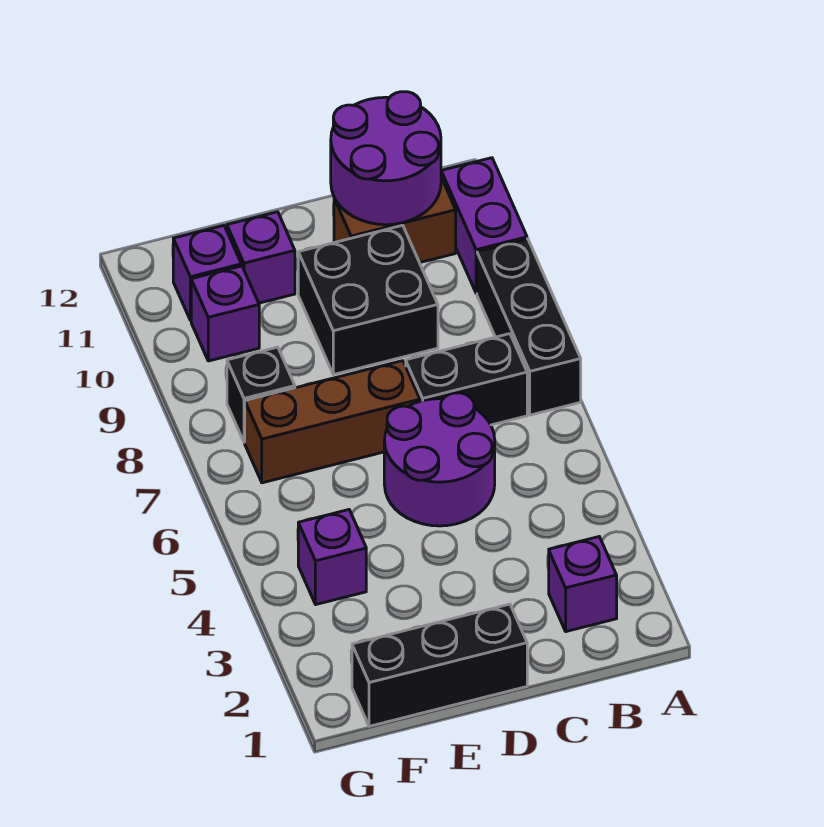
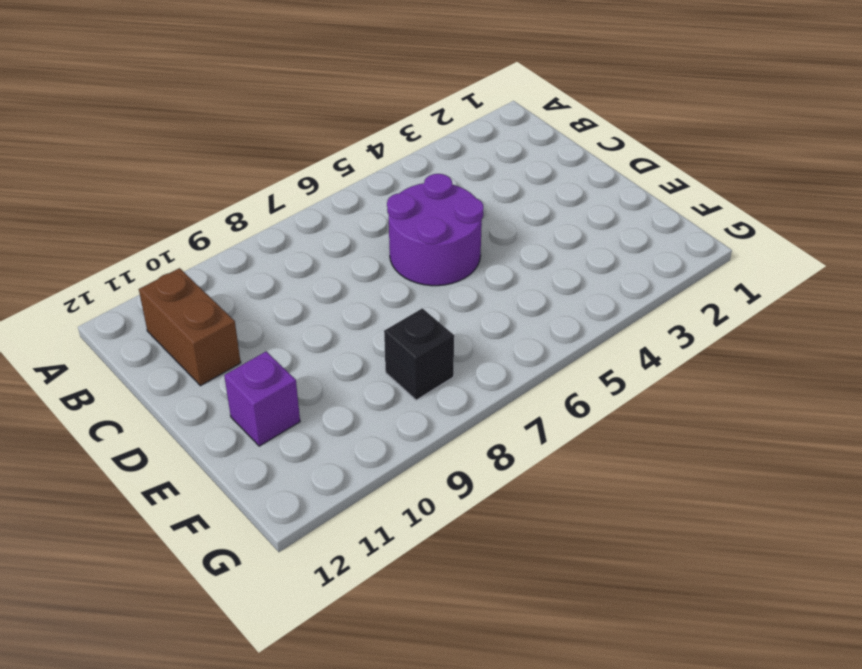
none -> black brick A7:A9 level 1
none -> purple brick A10:A11 level 1
none -> purple brick B2 level 1

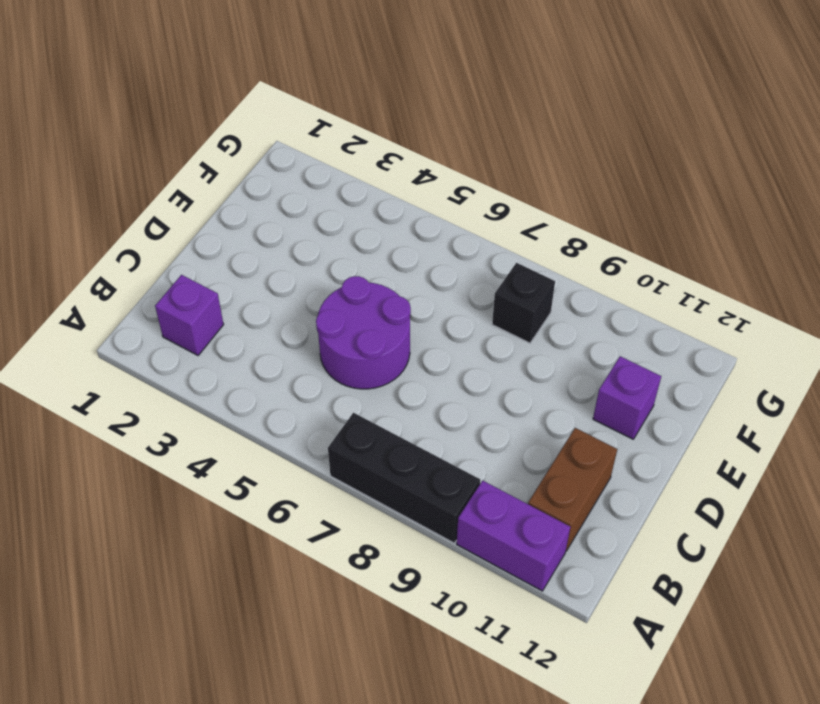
none -> black brick B7:C7 level 1
none -> black brick C9:D10 level 1
none -> black brick D1:F1 level 1

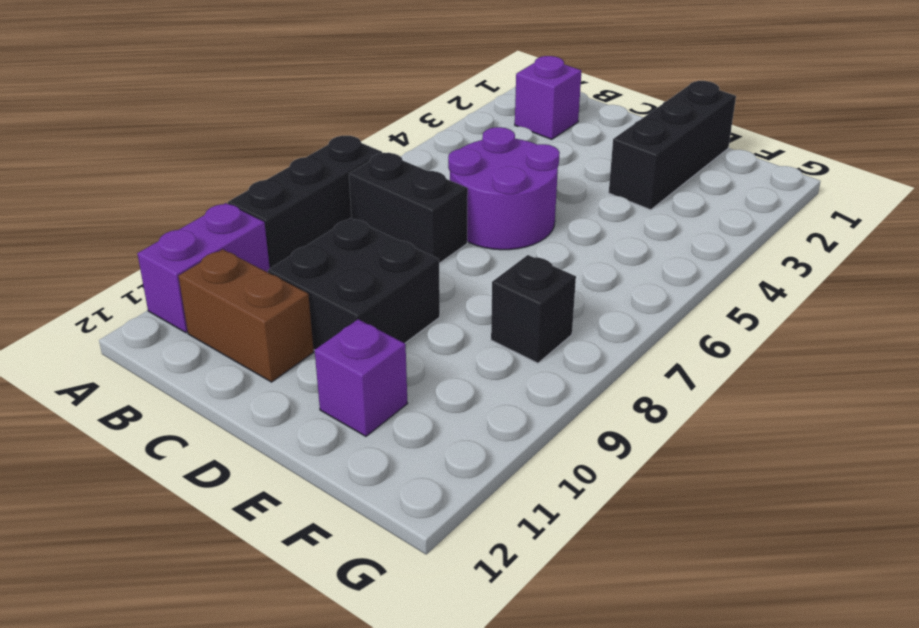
black brick E1:E3 level 1 -> black brick D1:F1 level 1
none -> brown brick D7:F7 level 1
none -> purple brick F4 level 1
none -> purple brick F10 level 1

